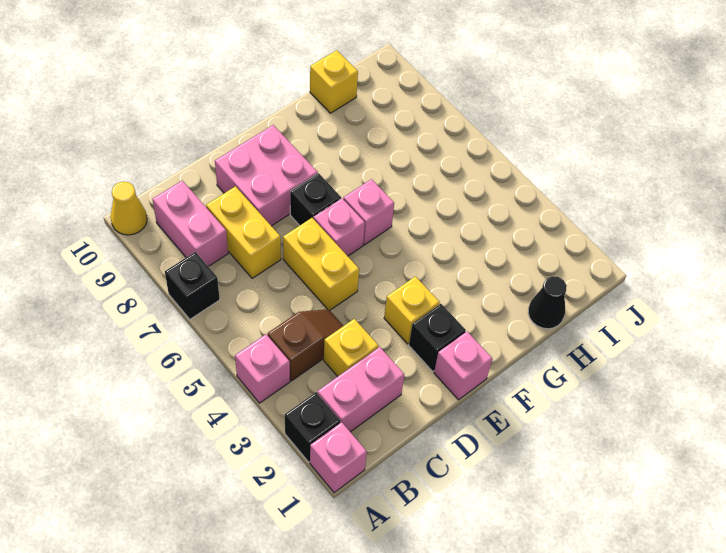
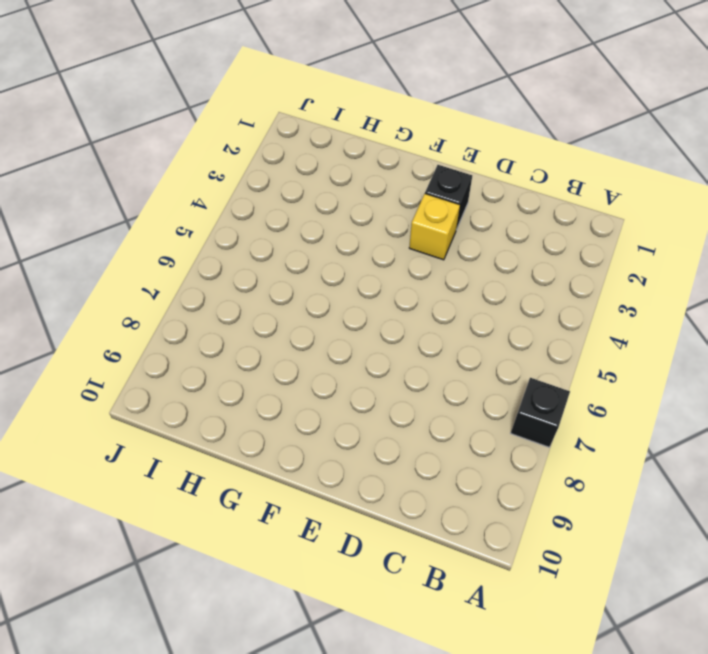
none -> pink brick A1 level 1
none -> black brick A2 level 1
none -> pink brick A4 level 1

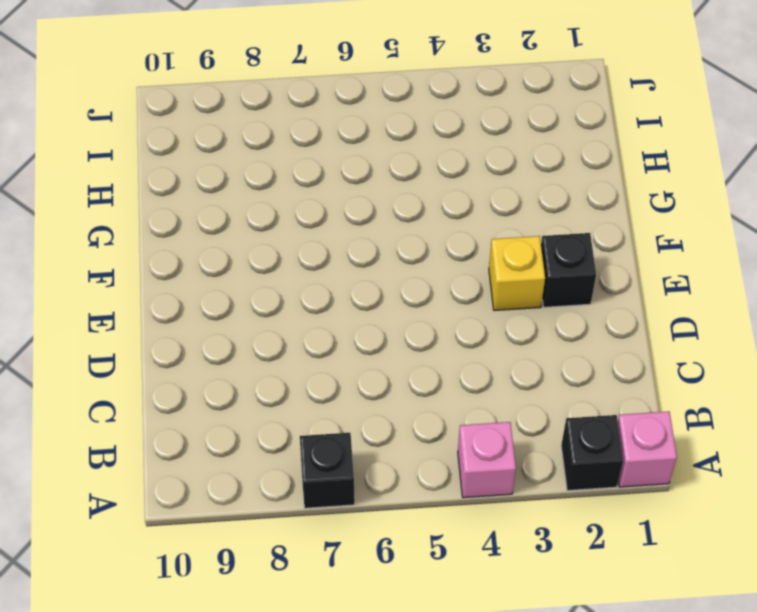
none -> yellow cone A10 level 1
none -> pink brick B2:C2 level 1
none -> brown slope B4:C4 level 1 top B

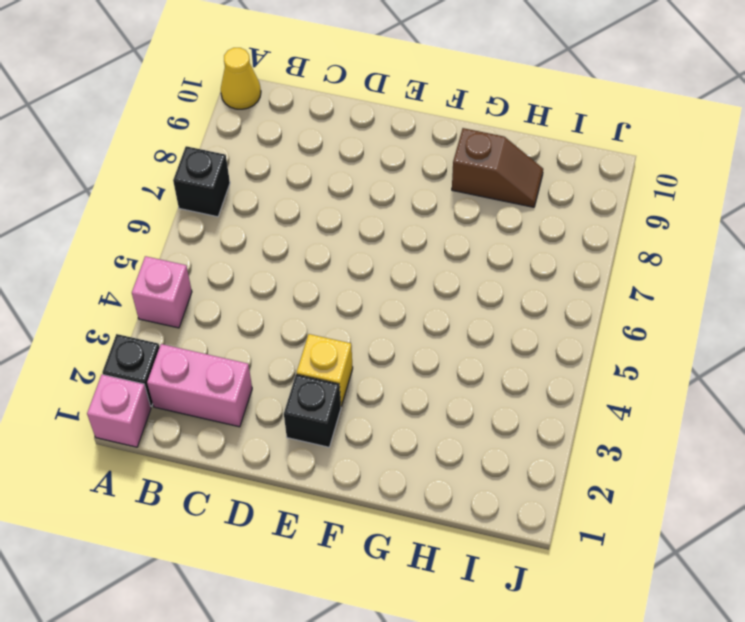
brown slope G9:H9 level 1 top G -> brown slope B4:C4 level 1 top B
none -> pink brick B8:B9 level 1
none -> yellow brick C3 level 1
none -> yellow brick C7:C8 level 1

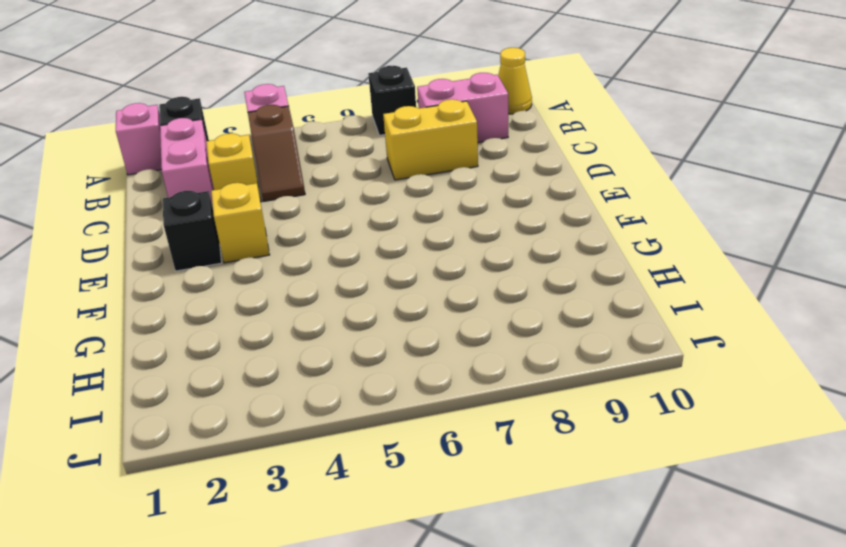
none -> yellow brick D5:D6 level 1
none -> pink brick D8:E9 level 1
none -> pink brick E1 level 1

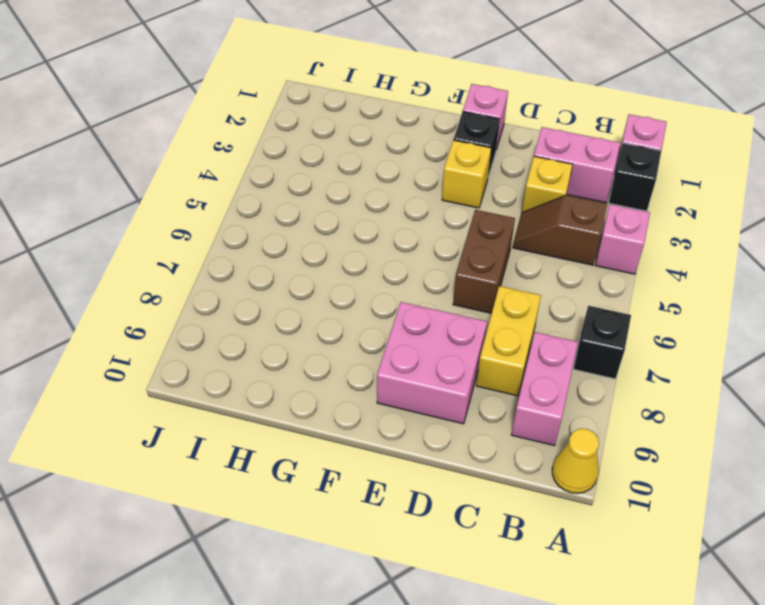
brown brick D5:D6 level 1 -> yellow brick D5:D6 level 1
none -> pink brick E6 level 1
none -> black brick E7 level 1
none -> pink brick F6 level 1

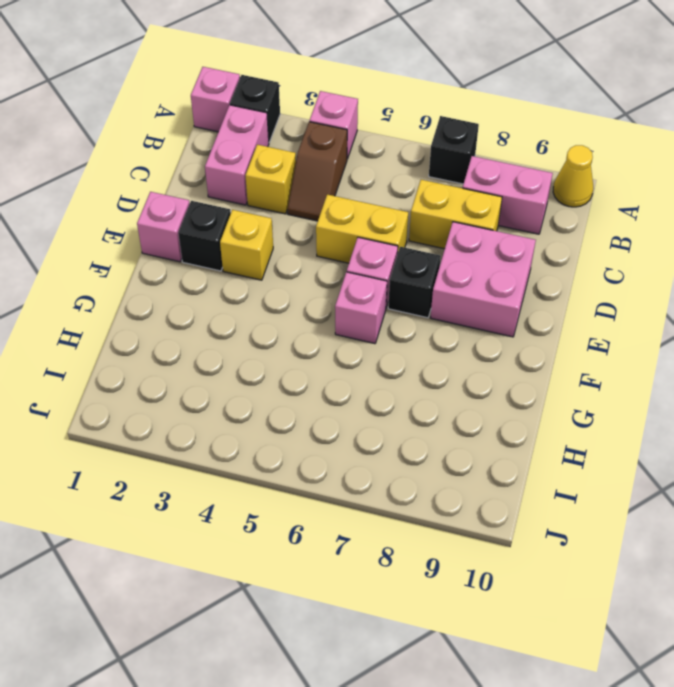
none -> black cone H1 level 1
none -> yellow brick H10 level 1

